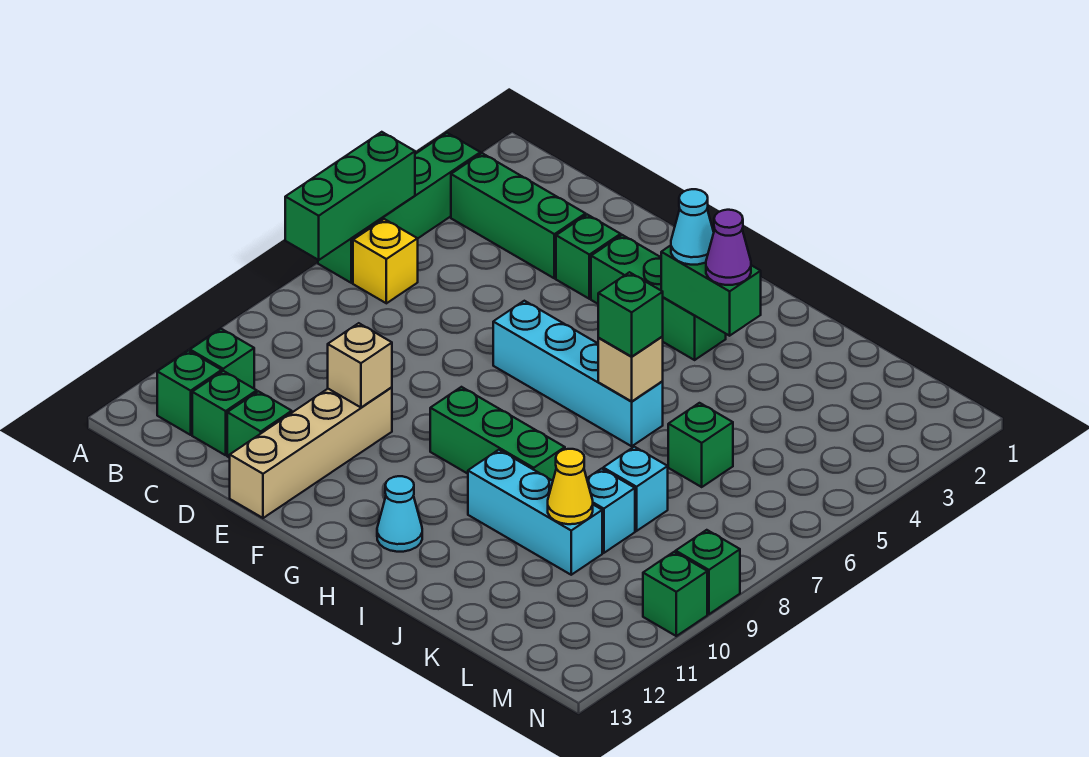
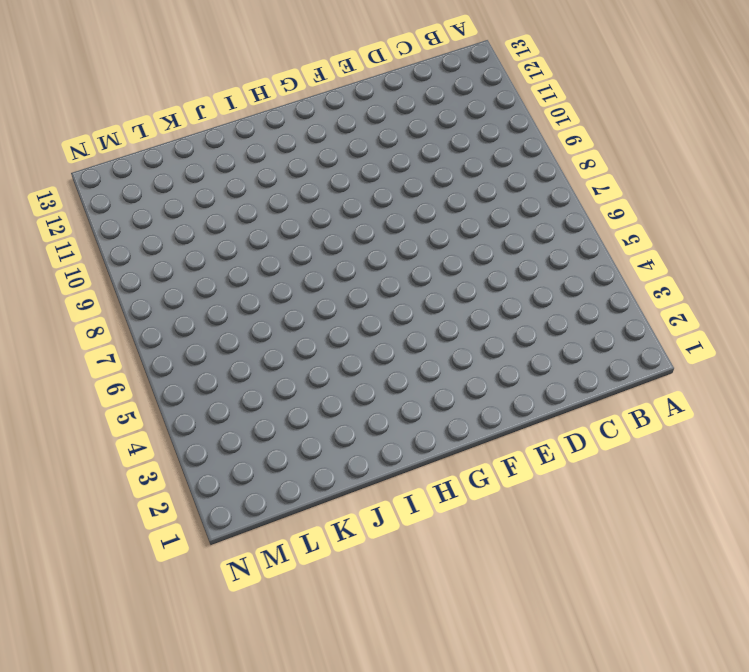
none -> green brick A3:A6 level 1
none -> green brick B3:D3 level 1
none -> yellow brick B6 level 1

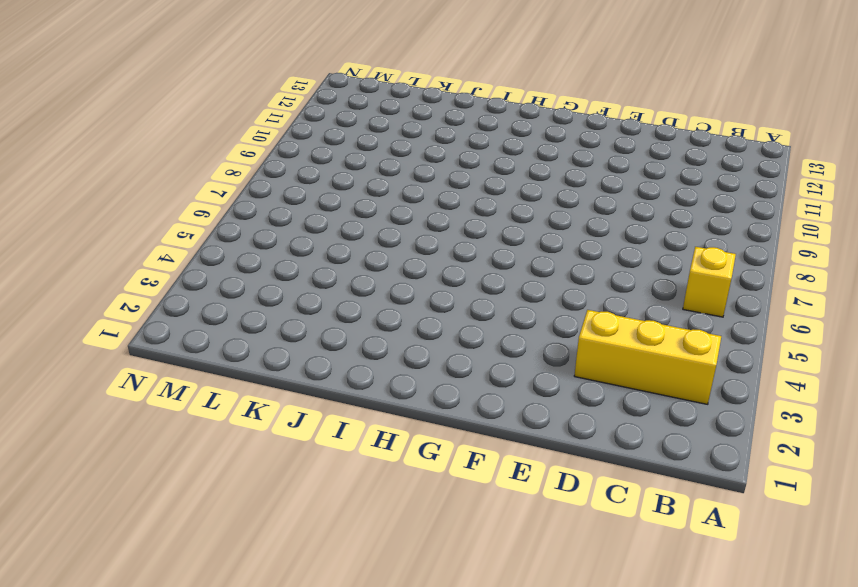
yellow brick B3:D3 level 1 -> green brick B3:D3 level 1
none -> green brick A3:A6 level 1
none -> green brick B11 level 1
none -> green brick B12 level 1

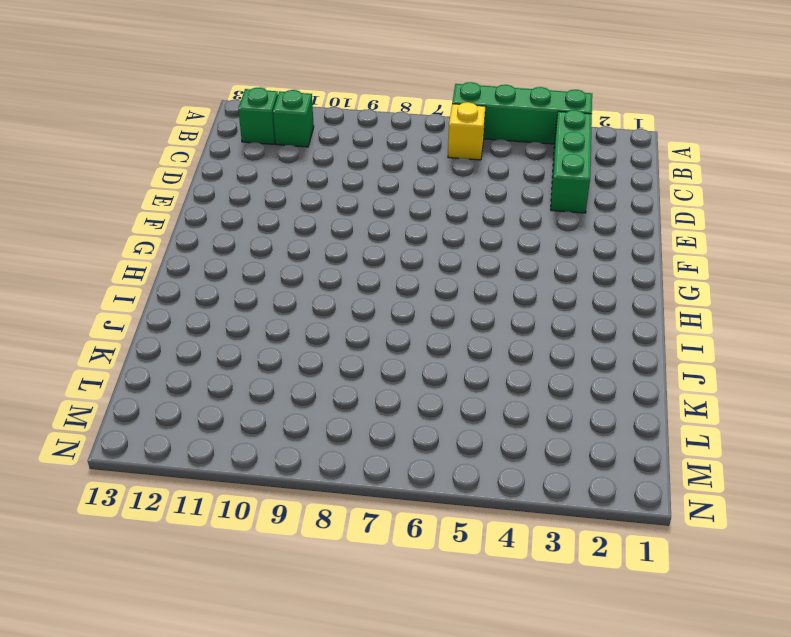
none -> green brick C12 level 1
none -> green brick D12 level 1
none -> green brick E3 level 1

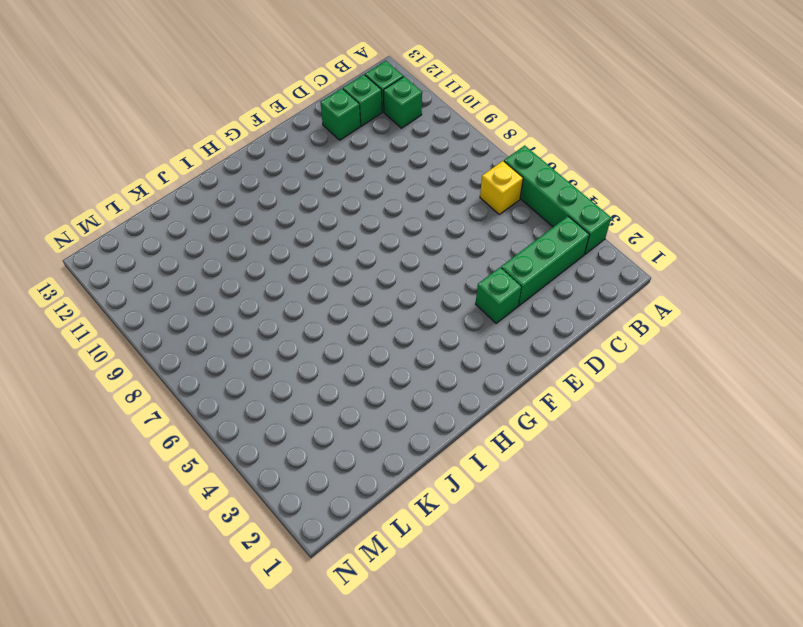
none -> tan brick E10:E13 level 1
none -> green brick F3:H3 level 1
none -> cyan brick F6:I6 level 1

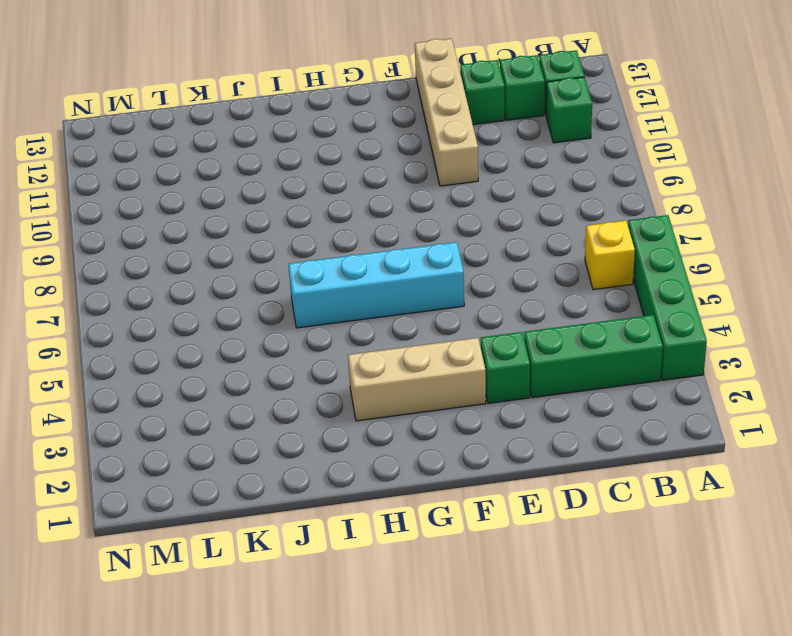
tan brick F3:H3 level 1 -> green brick F3:H3 level 1
none -> green brick G9:I9 level 1
none -> cyan cone H12 level 1
none -> cyan brick I10:K10 level 1

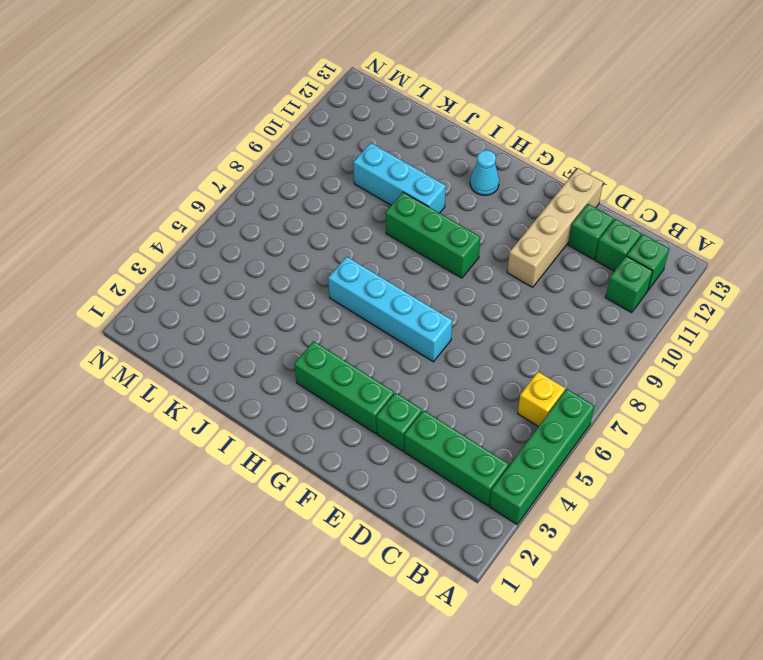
none -> green brick K6 level 1
none -> cyan brick K8 level 1
none -> cyan brick K9 level 1

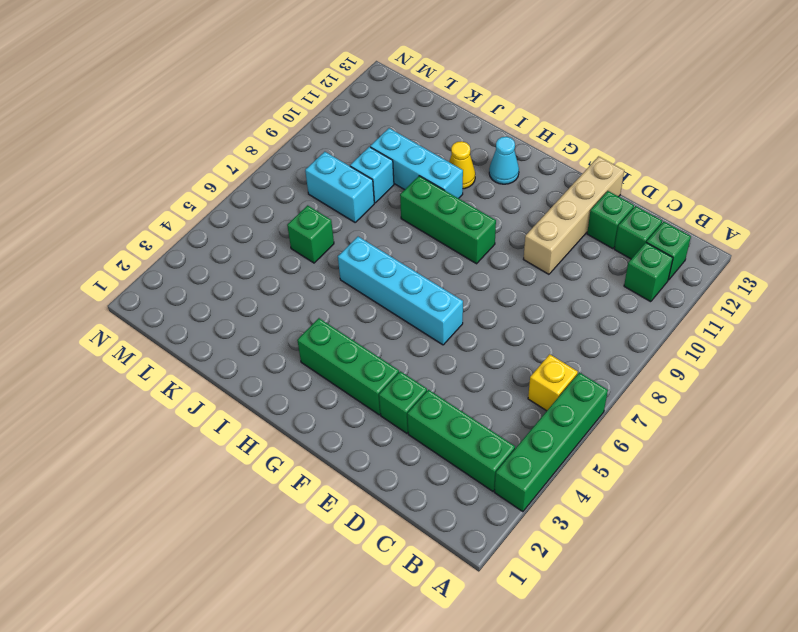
yellow cone I11 level 1 -> yellow cone K10 level 2
cyan brick K8:L8 level 1 -> cyan brick K8 level 1
none -> green brick N9 level 1
none -> green brick N10 level 1
none -> green brick A5:A7 level 2

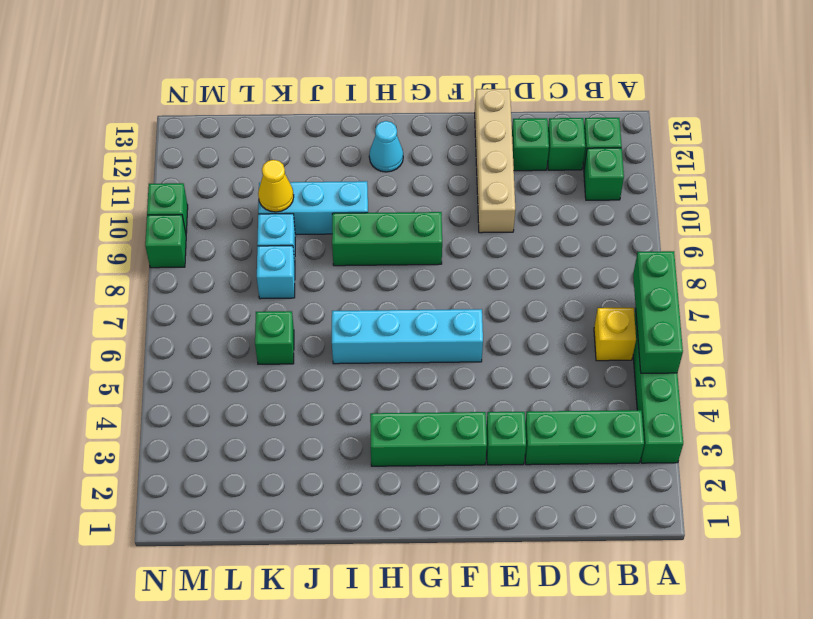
none -> tan brick E10 level 2
none -> green brick H3:I3 level 2
none -> tan brick I6 level 2

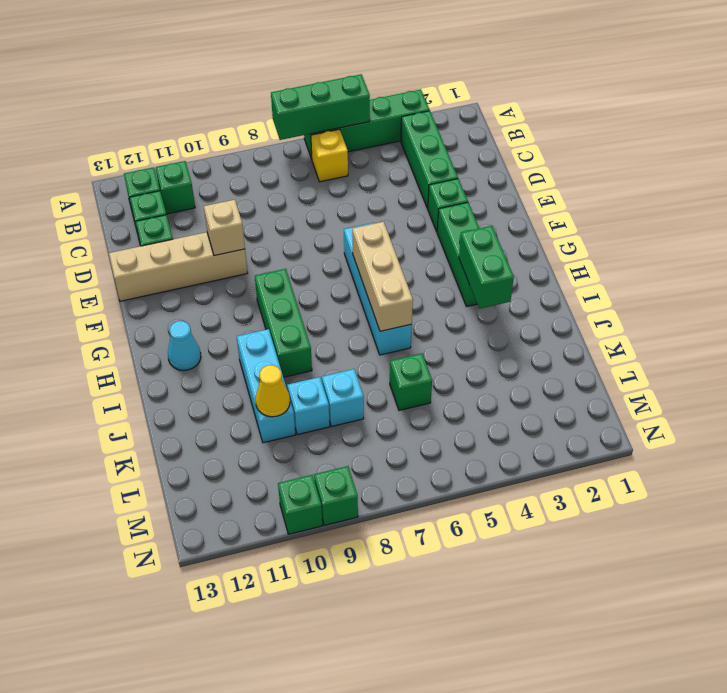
tan brick G6:I6 level 2 -> tan brick I6 level 2
none -> cyan cone H3 level 3
none -> purple cone I3 level 3
none -> green brick I6 level 3

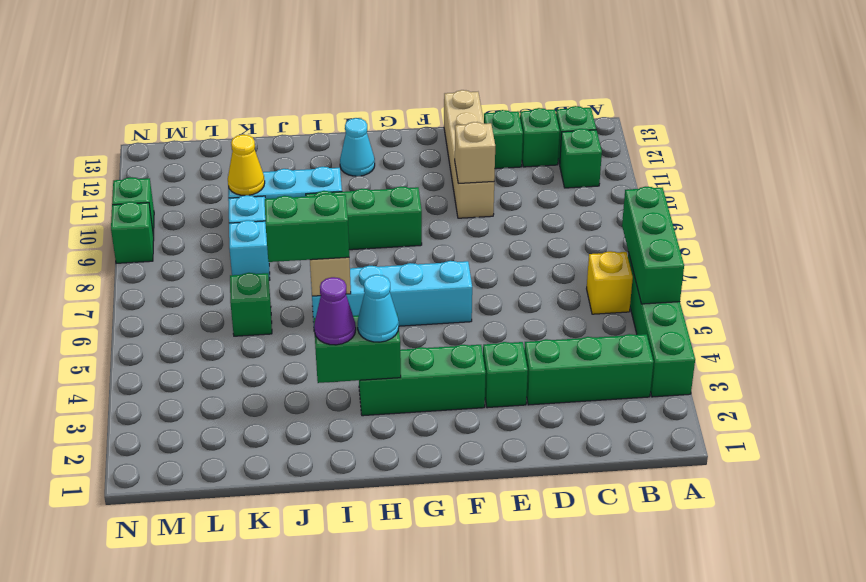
green brick I6:J6 level 3 -> green brick I6 level 3

